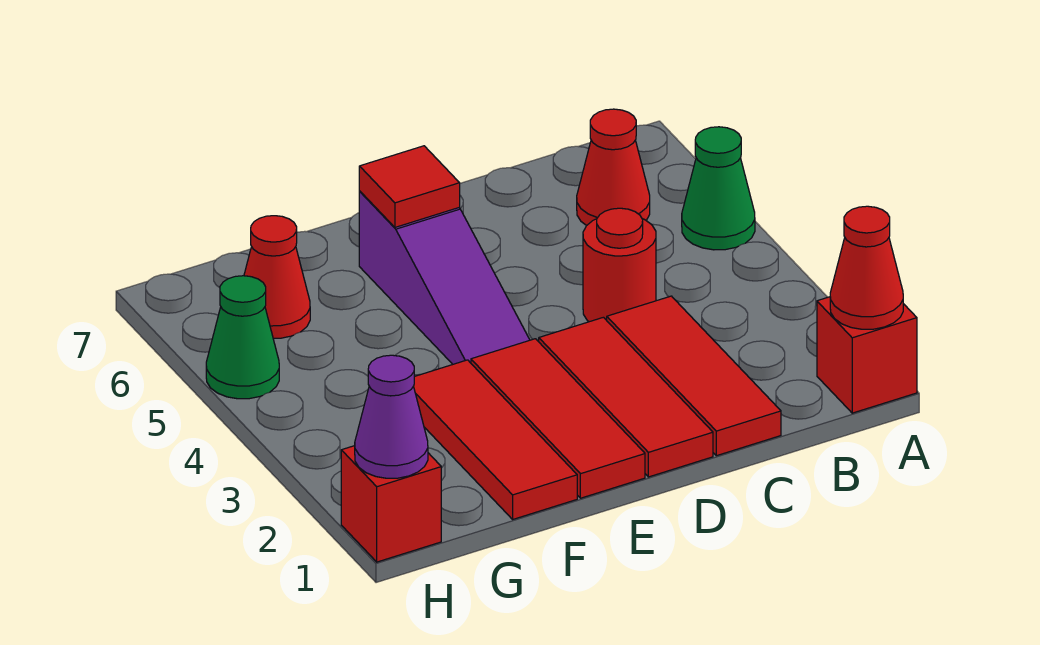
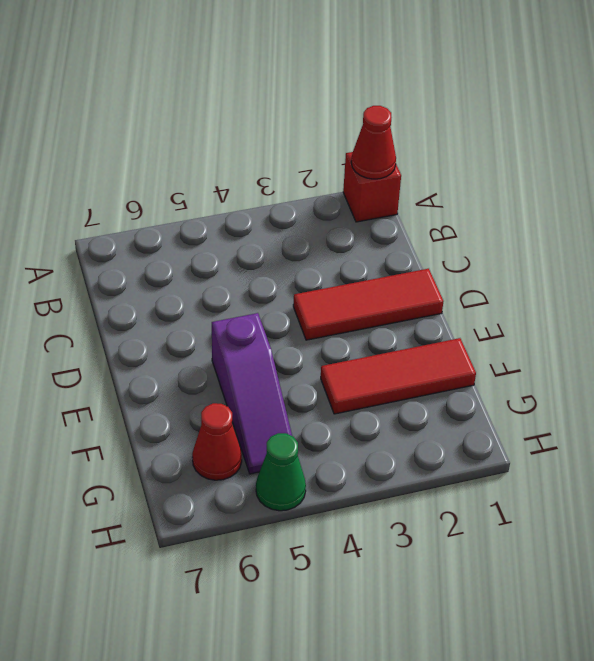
purple slope E5:G5 level 1 top E -> purple slope E4:E6 level 1 top 6
none -> green cone A5 level 1
none -> red cone B6 level 1
none -> red tile C1:C3 level 1

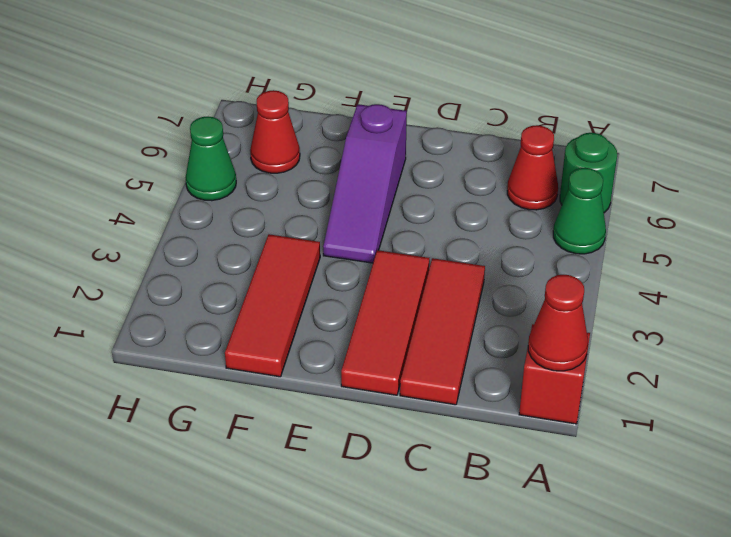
green round brick A6 level 1 -> none
none -> red round brick C4 level 1
none -> red tile E1:E3 level 1
none -> red brick H1 level 1

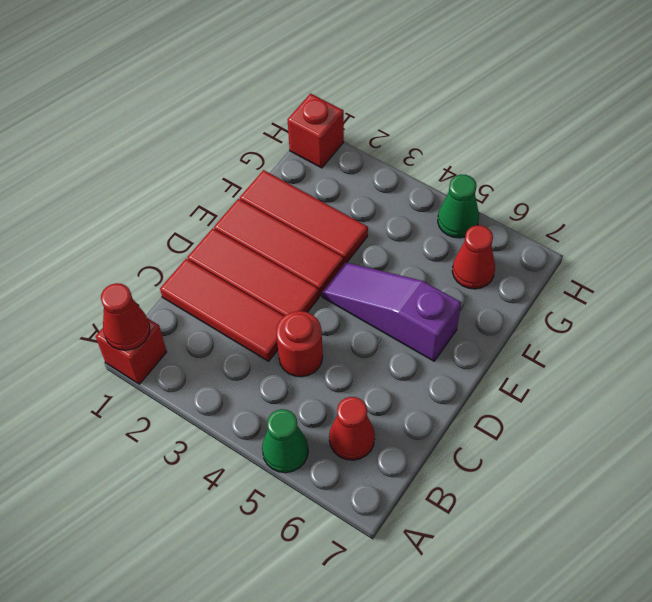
none -> red tile E6 level 2
none -> purple cone H1 level 2

